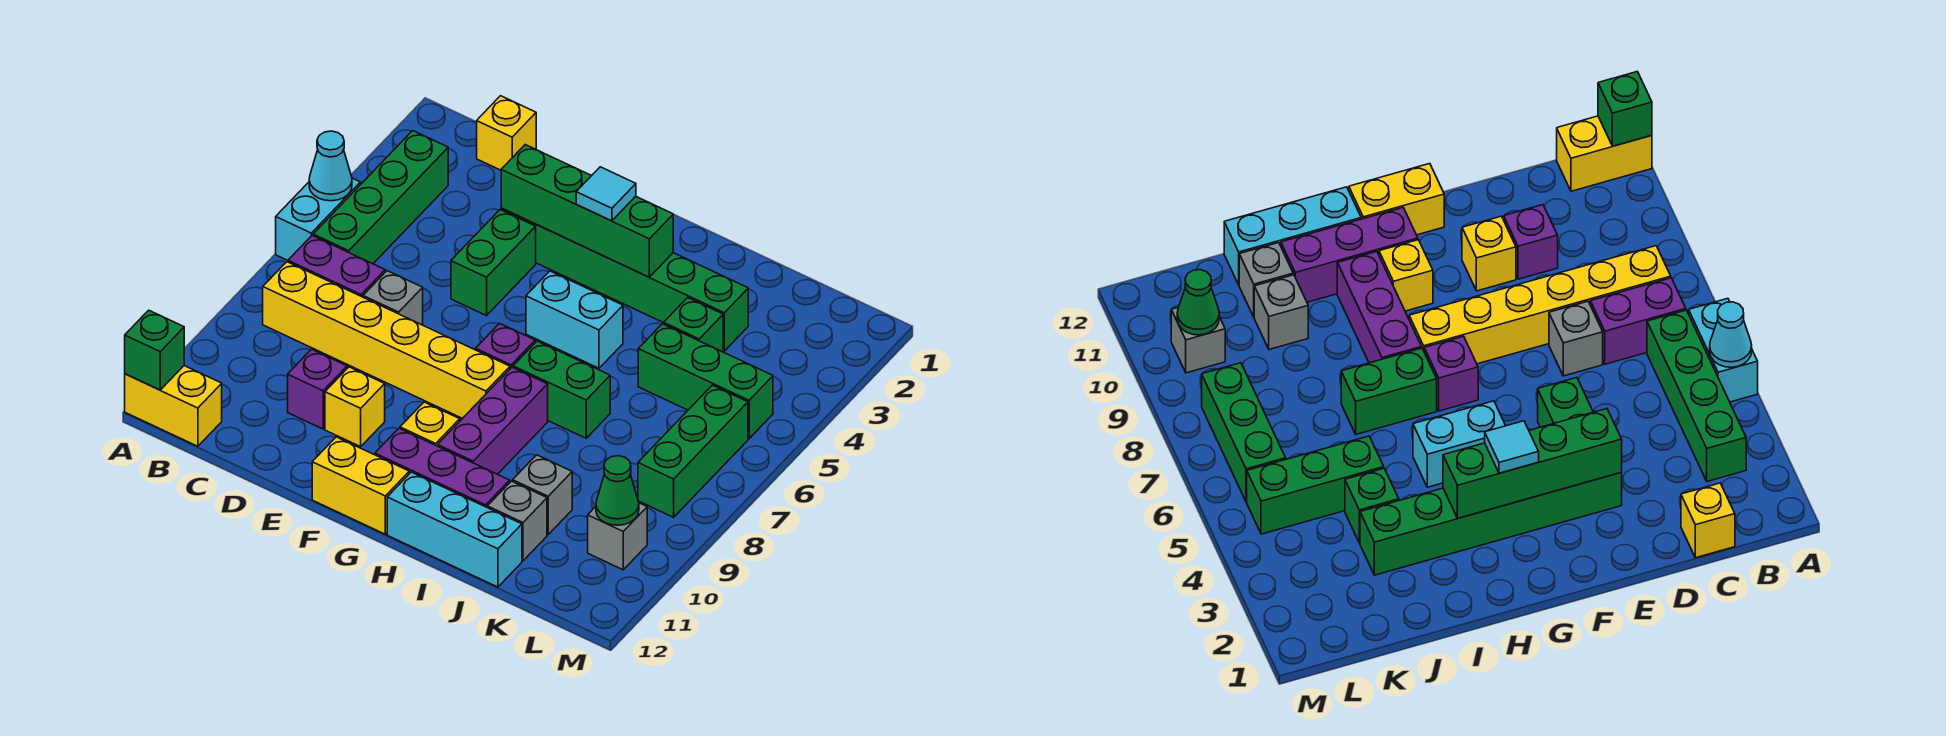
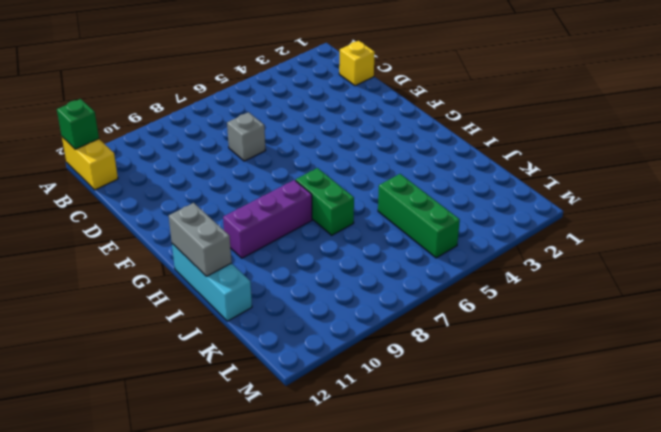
grey brick H12:I12 level 2 -> none
none -> cyan brick A5:A6 level 1
none -> green brick B3:B6 level 1
none -> purple brick B7:C7 level 1
none -> yellow brick B8:G8 level 1

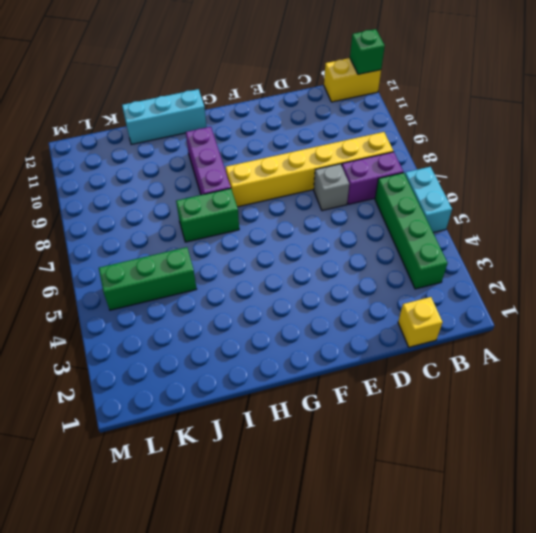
none -> purple brick D10 level 1
none -> green brick E3:J3 level 1
none -> green brick E4:E5 level 1
none -> yellow brick E10 level 1

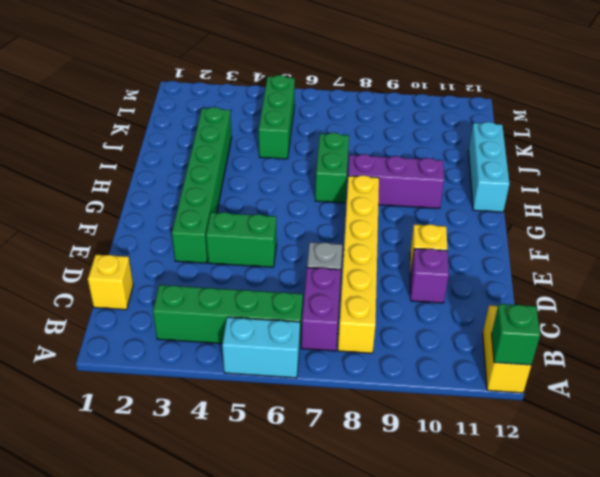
none -> yellow brick F12:G12 level 1
none -> cyan brick G5:H5 level 1
none -> purple brick G7 level 1
none -> yellow brick G10 level 1

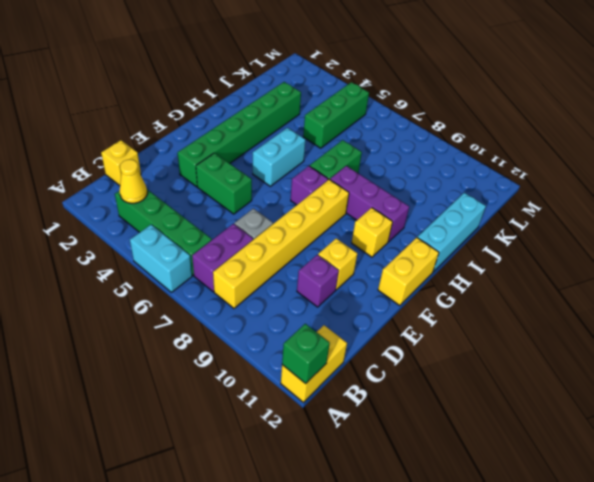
yellow cone B3 level 2 -> none
none -> purple brick G11:I11 level 1
none -> green brick J4 level 1
none -> grey brick J10 level 1
none -> grey brick J11 level 1

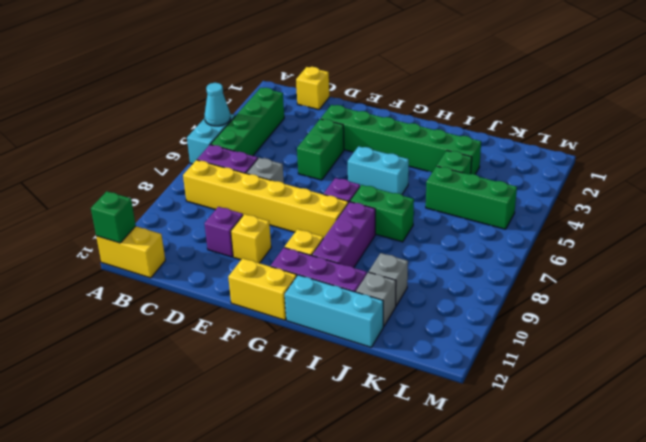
none -> green brick L6:L8 level 1
none -> grey brick L10 level 1
none -> green brick E3:H3 level 2
none -> green cone L10 level 2

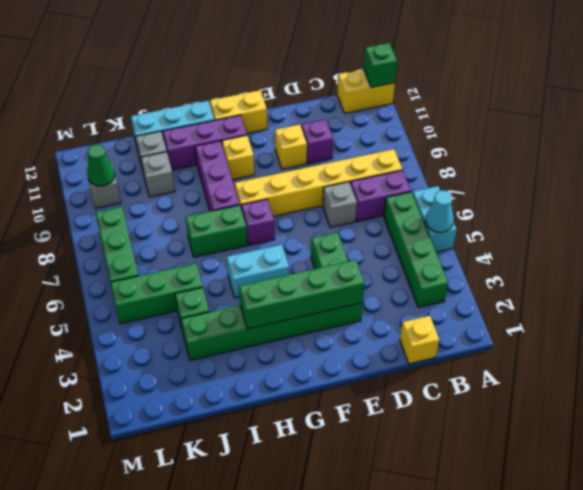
none -> cyan tile G3 level 3

